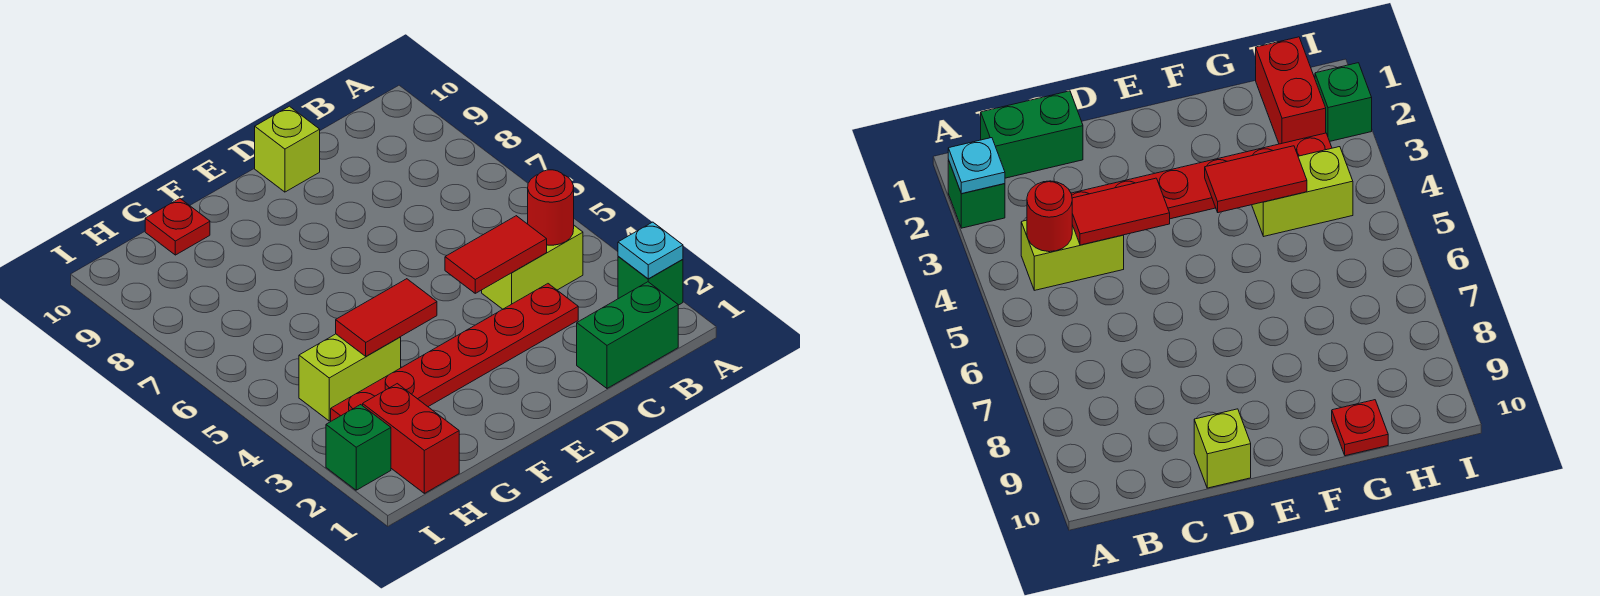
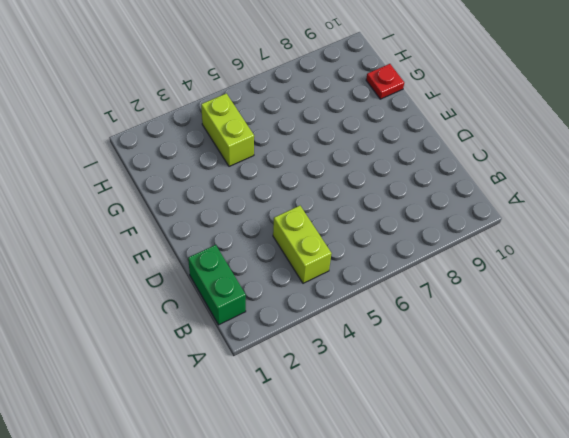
none -> green brick A2 level 1
none -> red plate C3:H3 level 1
none -> lime brick D10 level 1

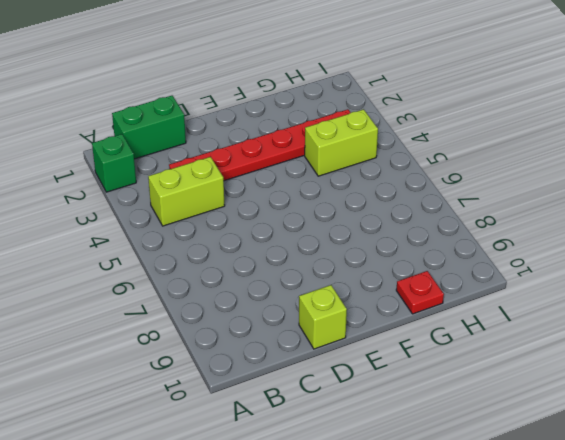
none -> red brick H1:H2 level 1
none -> green brick I2 level 1
none -> cyan plate A2 level 2

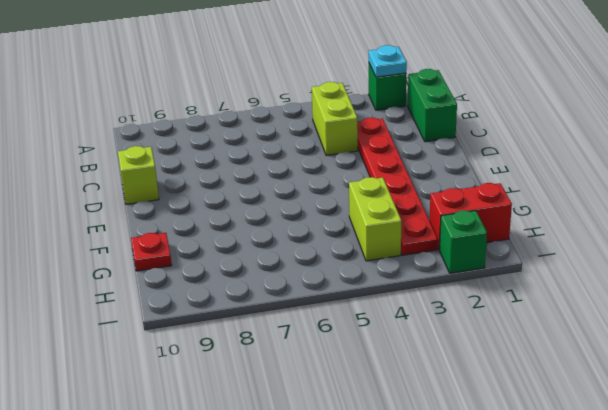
none -> red round brick B4 level 2
none -> red tile C4:D4 level 2
none -> red tile F4:G4 level 2

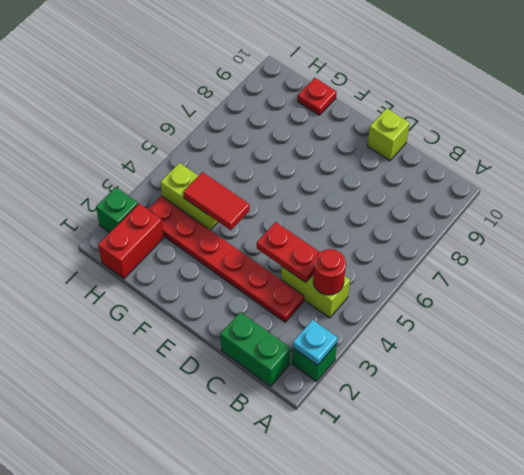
red plate C4:D4 level 2 -> red tile C4:D4 level 2

